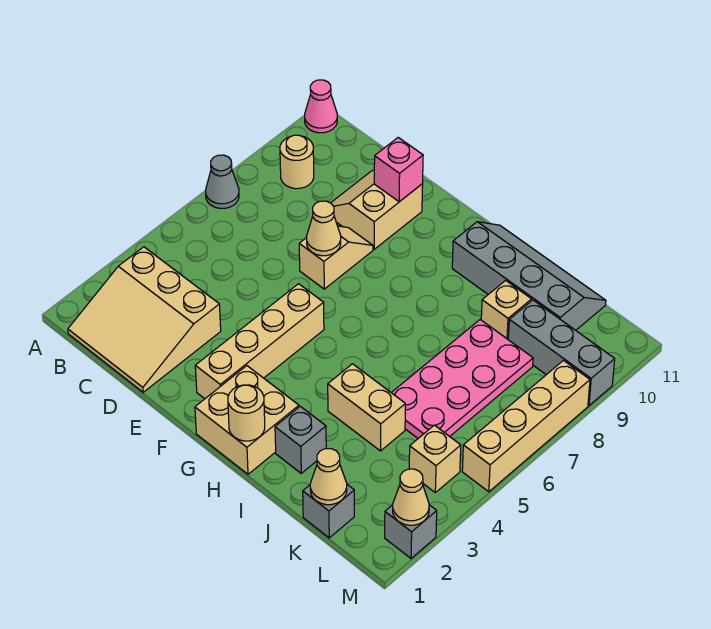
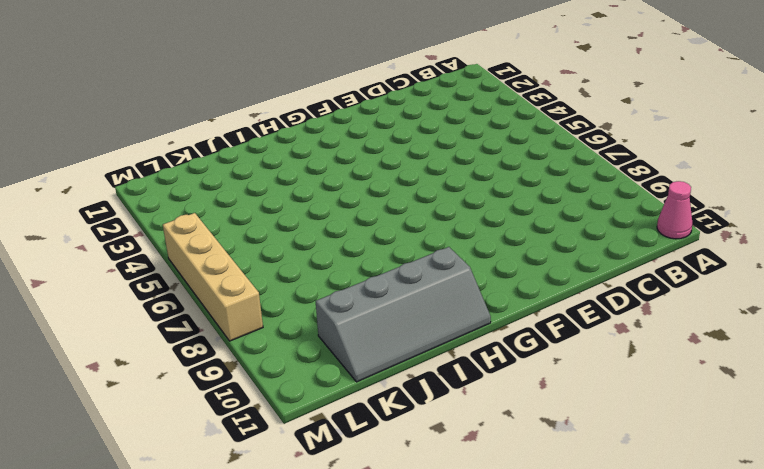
none -> grey cone A7 level 1
none -> tan slope B1:D3 level 1 top 3
none -> tan round brick B9 level 1

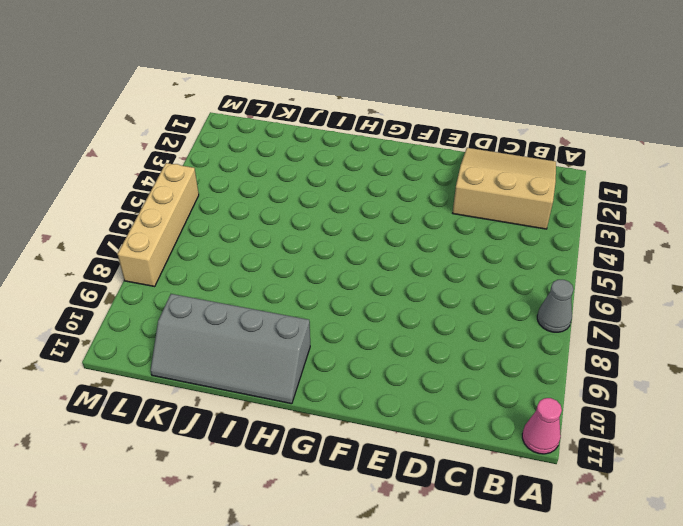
none -> tan round brick B9 level 1
none -> tan slope D9:E10 level 1 top E
none -> tan slope E7:E8 level 1 top 7

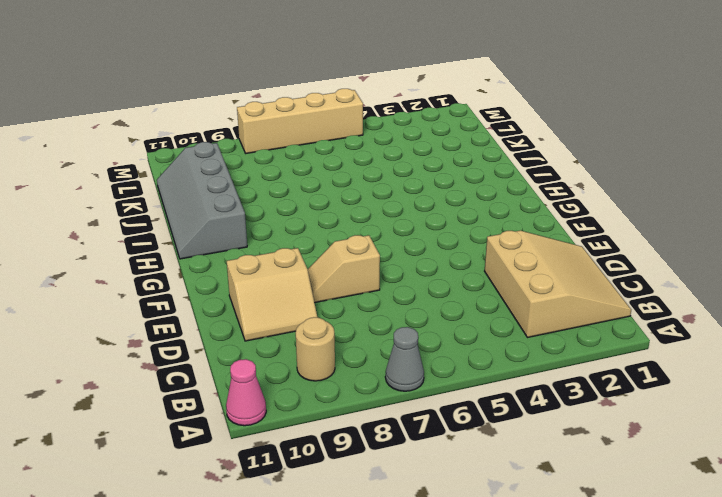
none -> tan brick F2:F5 level 1
none -> tan brick G1:H2 level 1
none -> grey brick I2 level 1

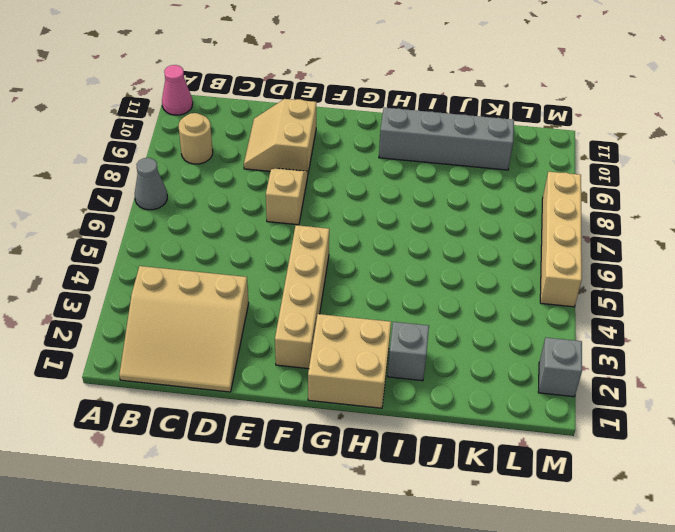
none -> tan brick I4:J4 level 1
none -> pink plate J5:K8 level 1
none -> tan brick J9 level 1

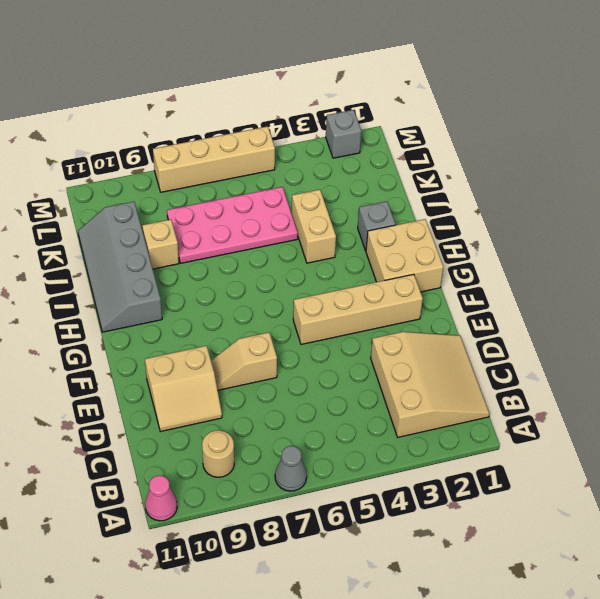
none -> grey brick K1 level 1
none -> grey brick K9:M9 level 1
none -> tan brick L4 level 1

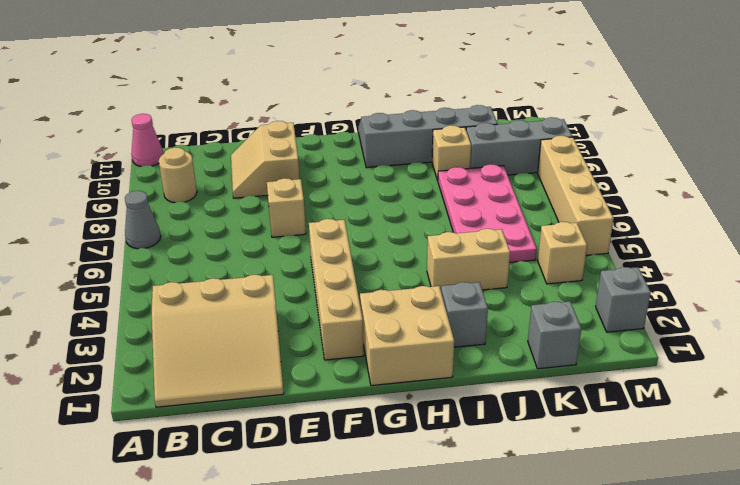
none -> tan cone E7 level 2
none -> pink brick E10 level 2
none -> tan round brick H1 level 2

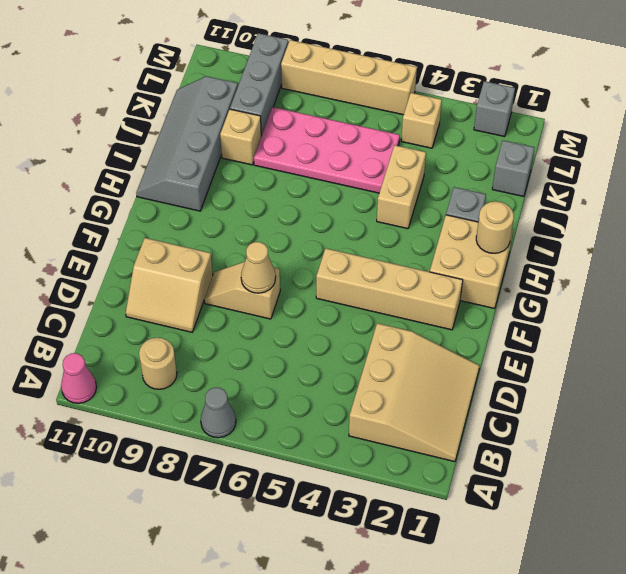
none -> pink brick E10 level 2
none -> tan cone K1 level 2
none -> tan cone M2 level 2

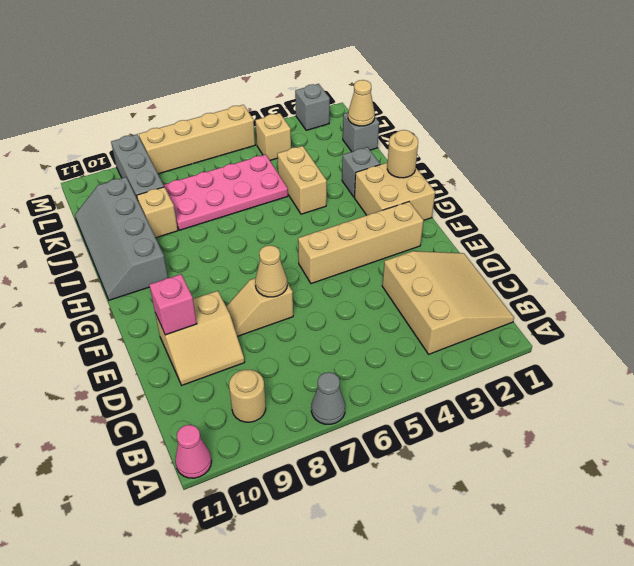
none -> tan cone M2 level 2

